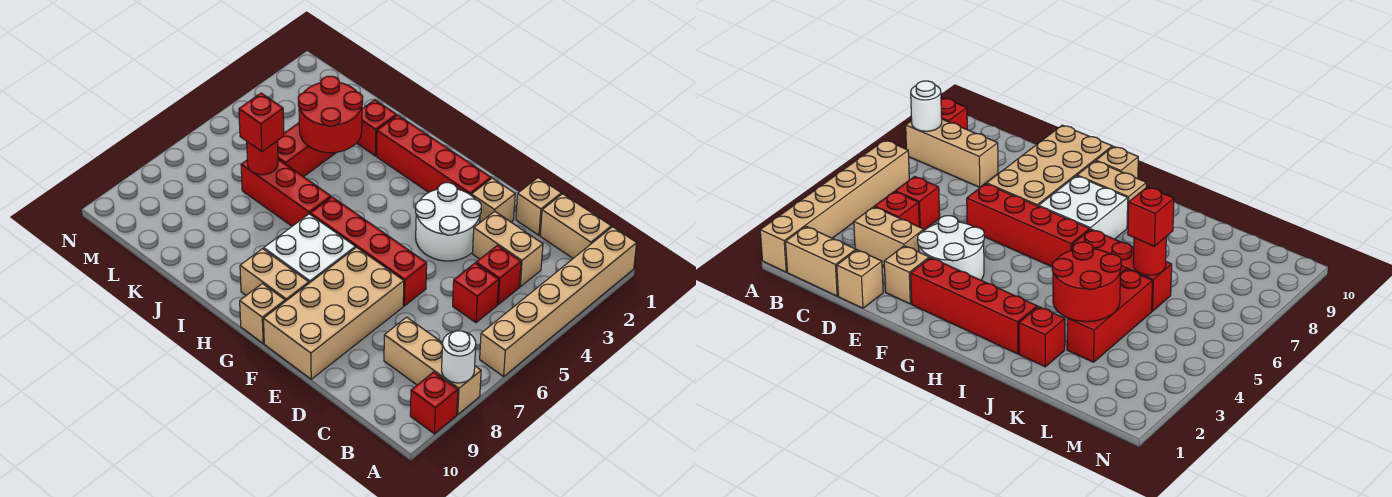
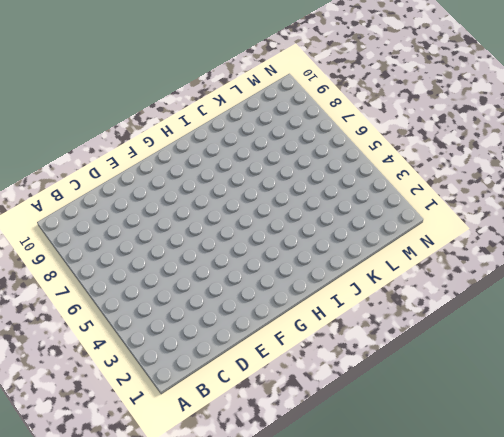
none -> tan brick A1:A6 level 1
none -> tan brick A8:C8 level 1
none -> red brick A9 level 1

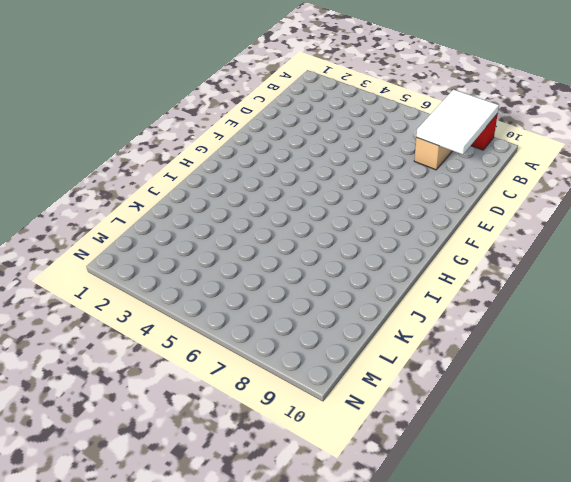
white tile A8:C9 level 2 -> white round brick A8 level 2
none -> tan brick A1:A6 level 1
none -> tan brick B1:C1 level 1
none -> tan brick C3:D3 level 1

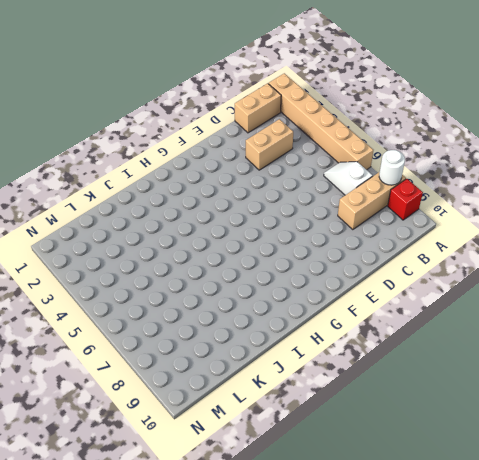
white slope B6:B7 level 1 top 7 -> none
none -> red brick C4 level 1
none -> red brick C5 level 1
none -> tan brick D1 level 1

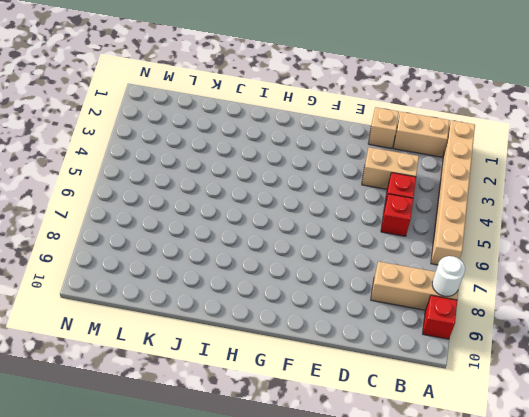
none -> tan brick E2 level 1
none -> white round brick E3:F4 level 1
none -> red brick E6:H6 level 1

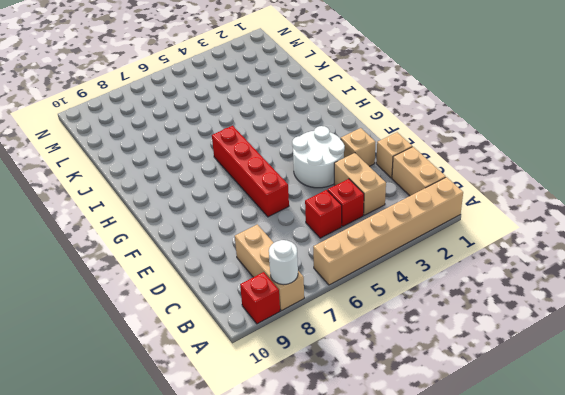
none -> tan brick E7:F10 level 1
none -> red brick F2:I2 level 1
none -> white brick G7:H8 level 1

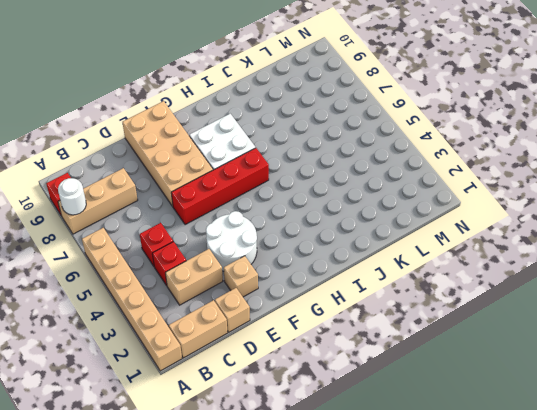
none -> red brick F2:I2 level 1
none -> tan brick G9:H9 level 1
none -> tan brick G10 level 1

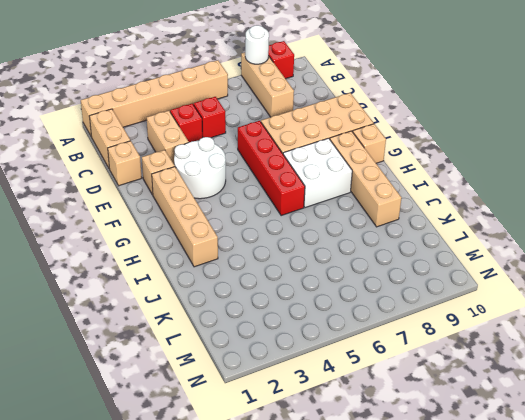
tan brick F2:I2 level 1 -> red brick F2:I2 level 1
tan brick G9:J9 level 1 -> tan brick G9:H9 level 1
none -> red brick I6:K6 level 1
none -> red brick J2 level 1
none -> red brick K3:K5 level 1

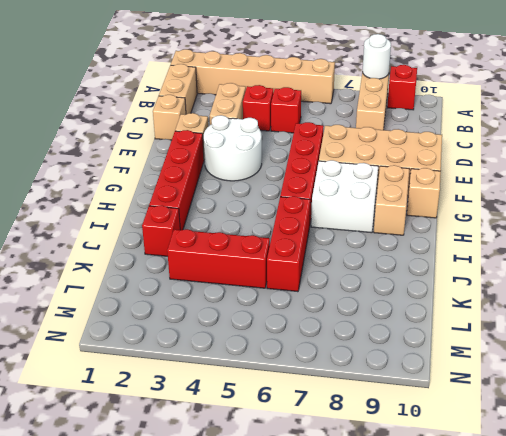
none -> red round brick J3:K4 level 2
none -> red round brick K6 level 2
none -> red brick K6 level 3

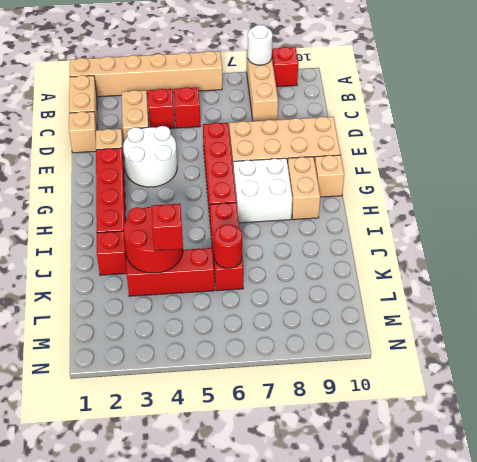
red brick K4 level 3 -> red brick K6 level 3

